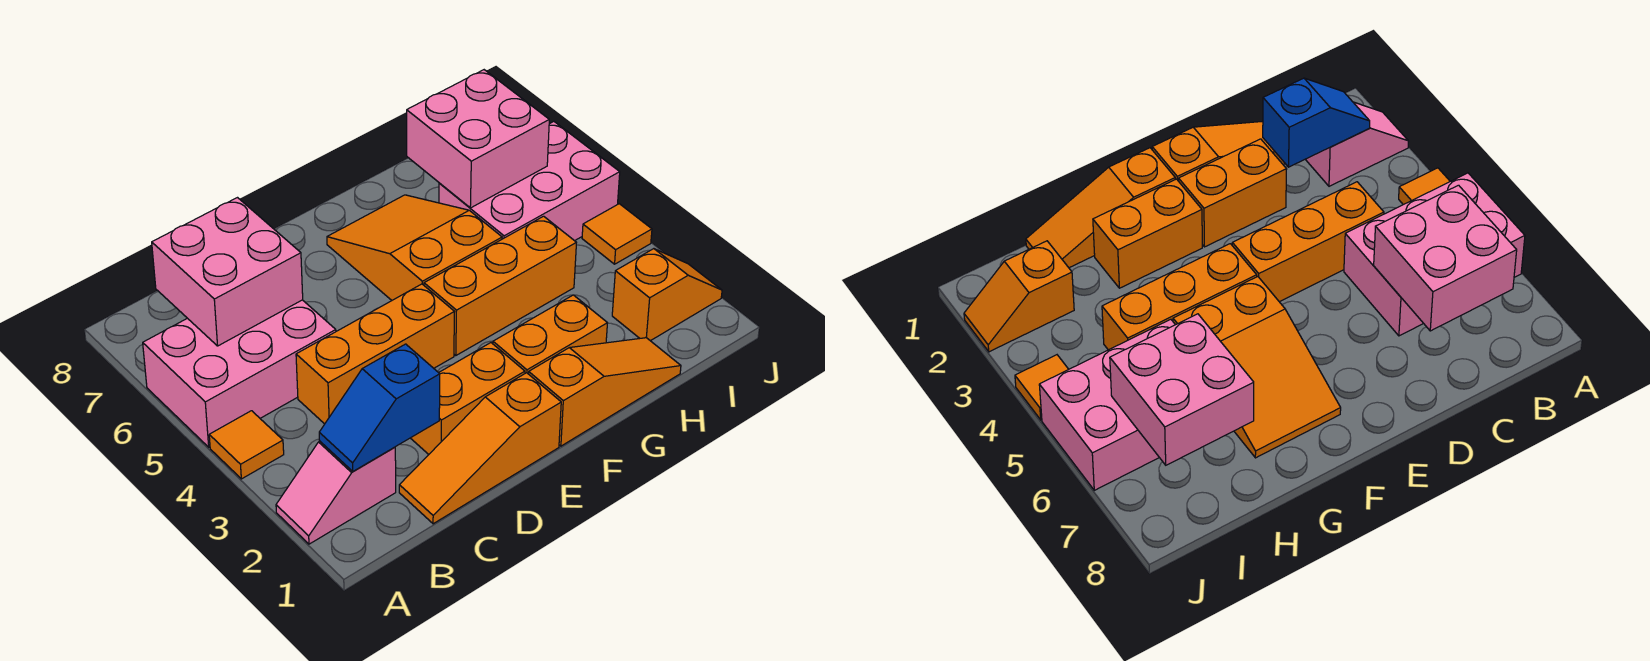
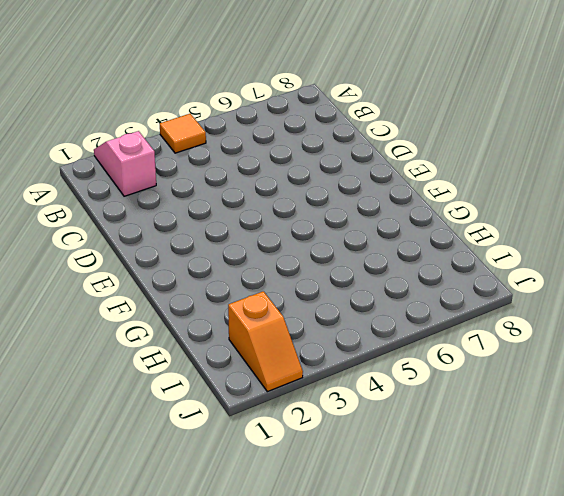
none -> pink brick A5:C6 level 1
none -> orange slope C1:E1 level 1 top E
none -> orange brick C4:E4 level 1

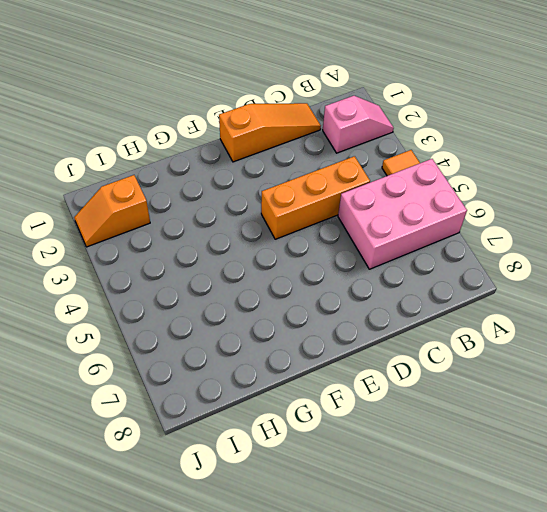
none -> orange brick D2:E2 level 1
none -> orange slope F1:H1 level 1 top F
none -> orange brick F2:G2 level 1

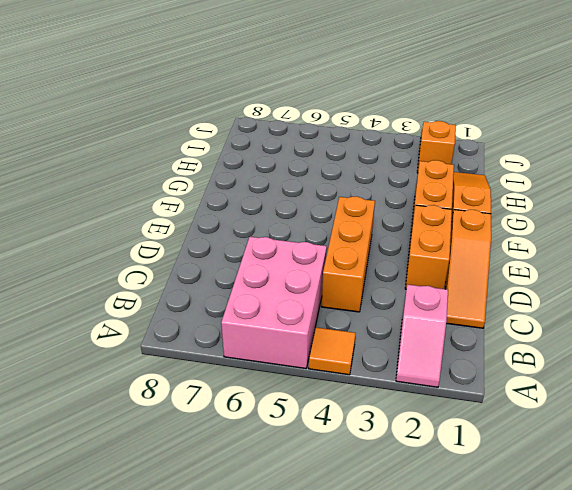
none -> orange brick F4:H4 level 1
none -> orange slope F5:G7 level 1 top 5
none -> pink brick H5:J6 level 1

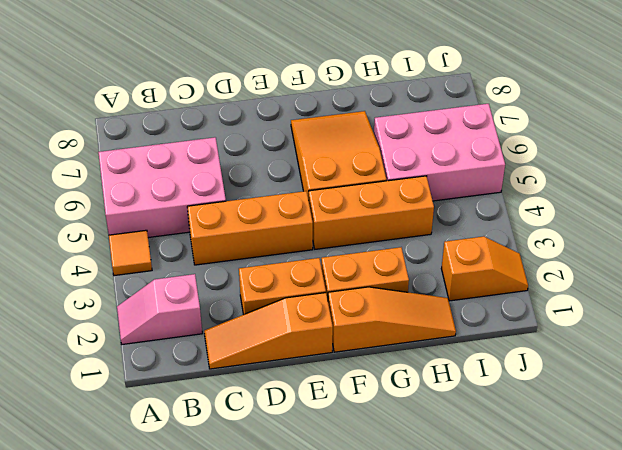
none -> orange tile J4 level 1
none -> blue slope B2:C2 level 2 top C
none -> pink brick B6:C7 level 2

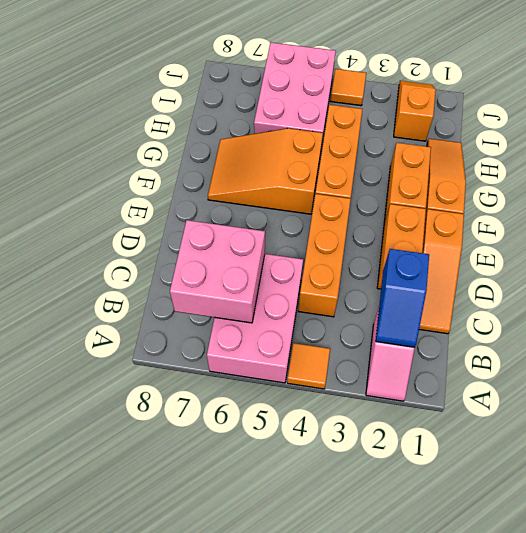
none -> pink brick H6:I7 level 2

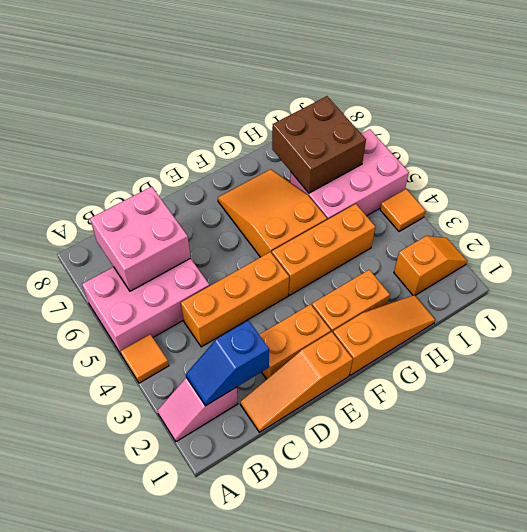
brown brick H6:I7 level 2 -> pink brick H6:I7 level 2

